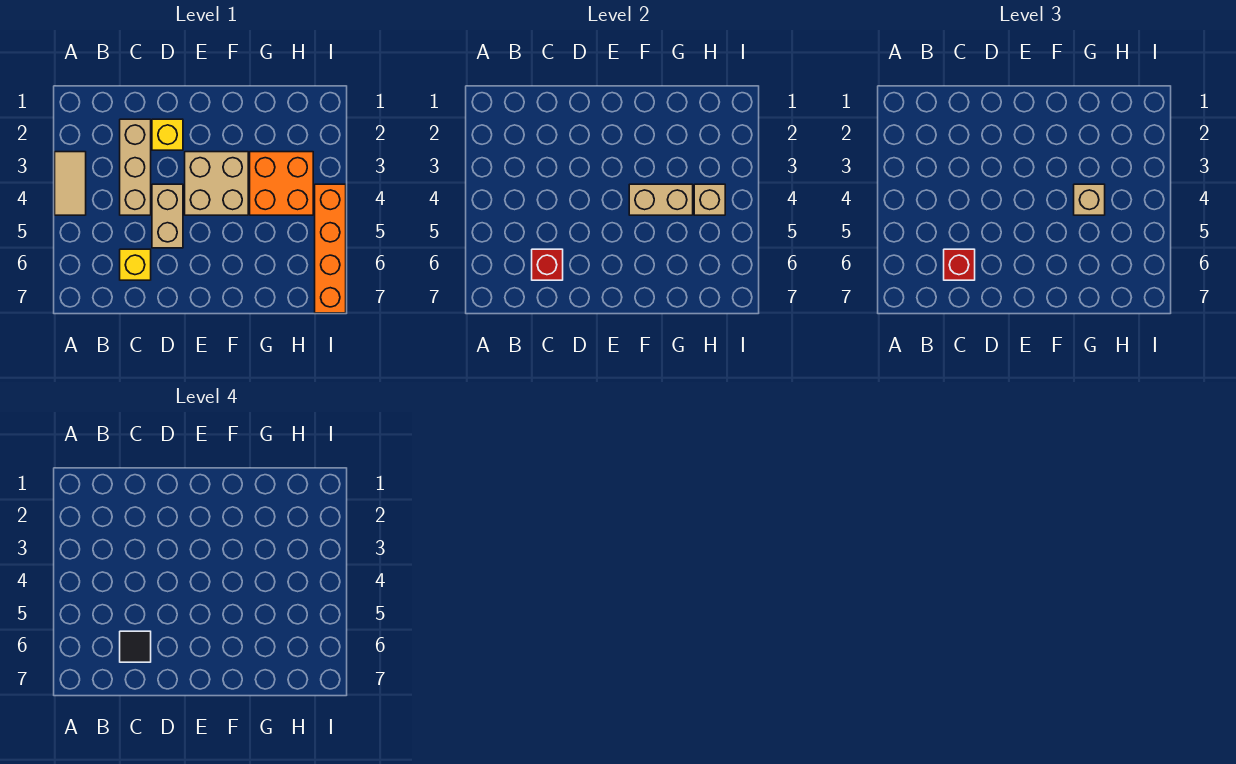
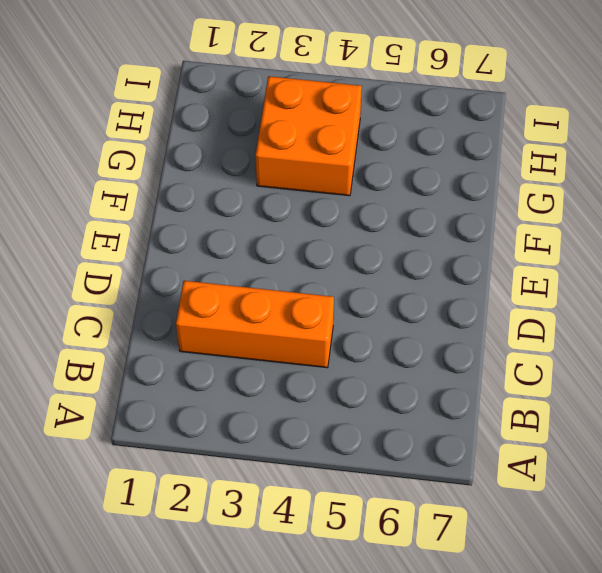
orange brick C2:C4 level 1 -> tan brick C2:C4 level 1
none -> tan tile A3:A4 level 1
none -> yellow brick C6 level 1
none -> yellow brick D2 level 1

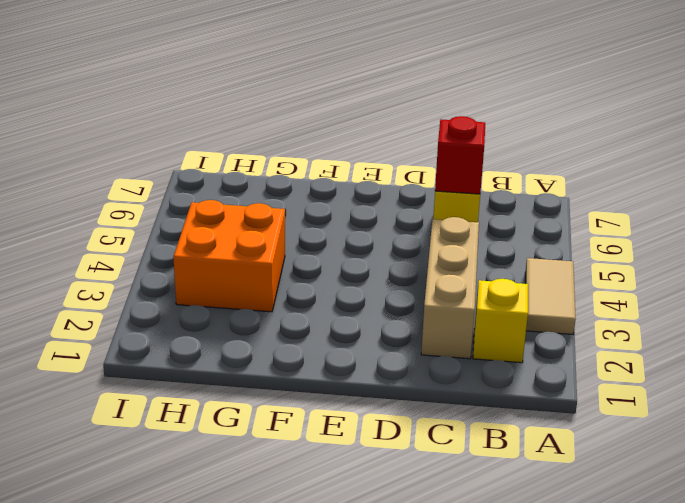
yellow brick B2 level 1 -> yellow brick D2 level 1
none -> tan brick D4:D5 level 1
none -> tan brick E3:F4 level 1
none -> orange brick I4:I7 level 1

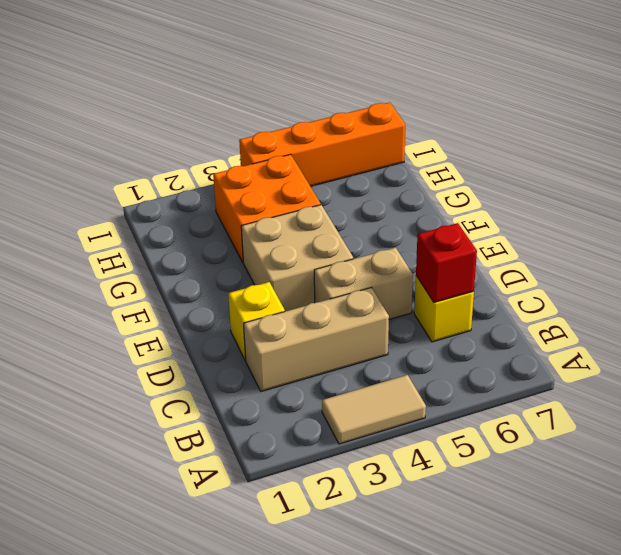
none -> tan brick F4:G4 level 2
none -> tan brick H4 level 2
none -> red brick C6 level 3

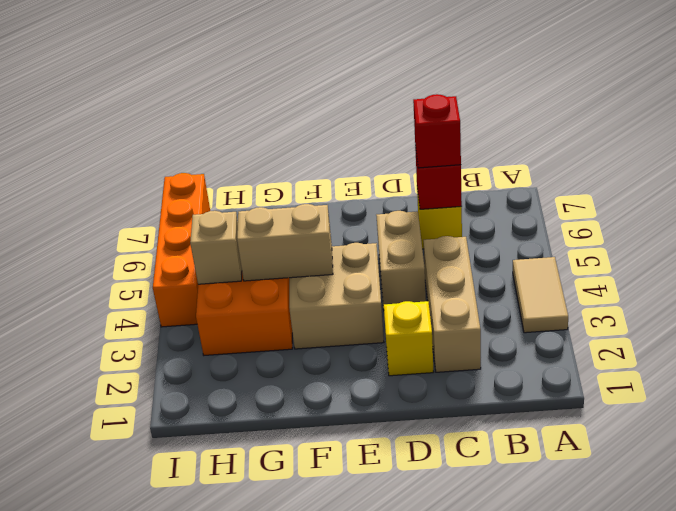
none -> tan brick G4 level 3
none -> black tile C6 level 4

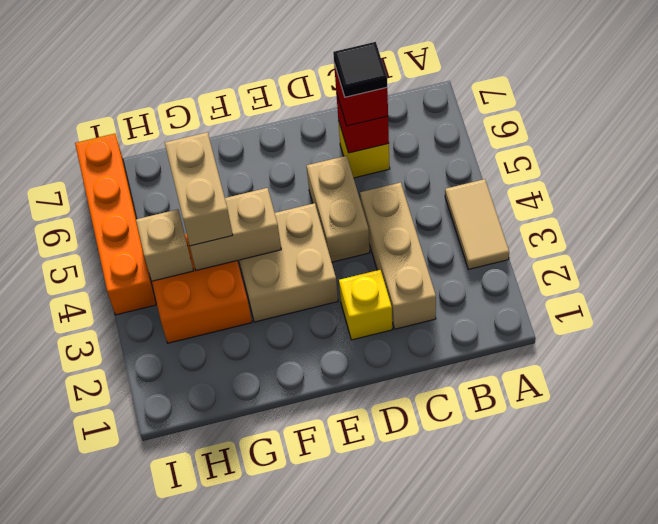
tan brick G4:G5 level 3 -> tan brick G4 level 3

